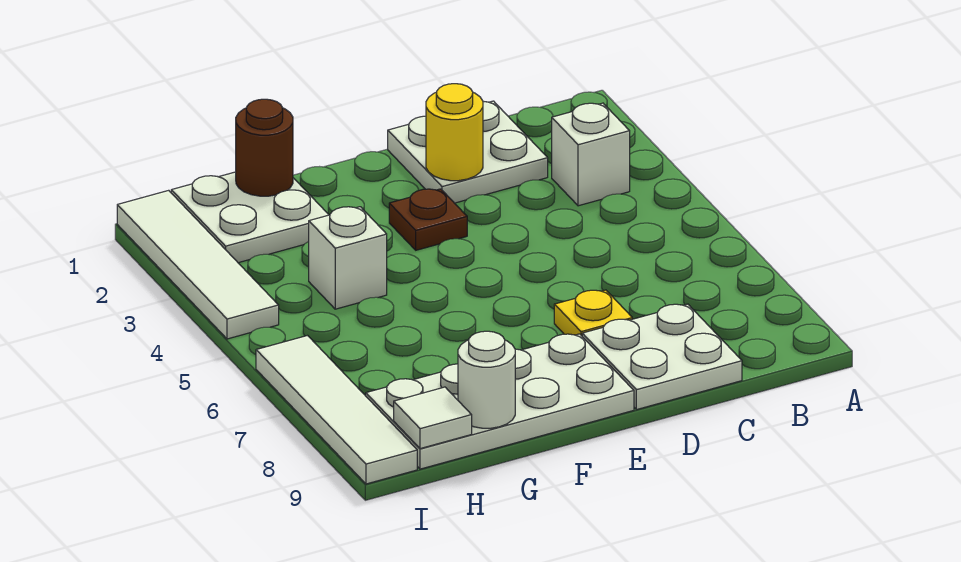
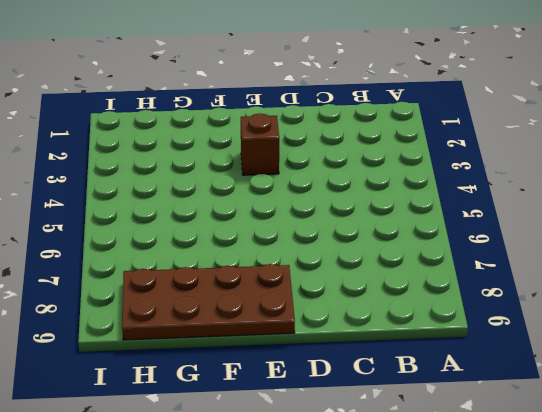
brown brick E3 level 1 -> brown plate E3 level 1
brown plate E8:H9 level 1 -> white plate E8:H9 level 1
none -> white brick B3 level 1
none -> white plate C1:D2 level 1
none -> white plate C8:D9 level 1

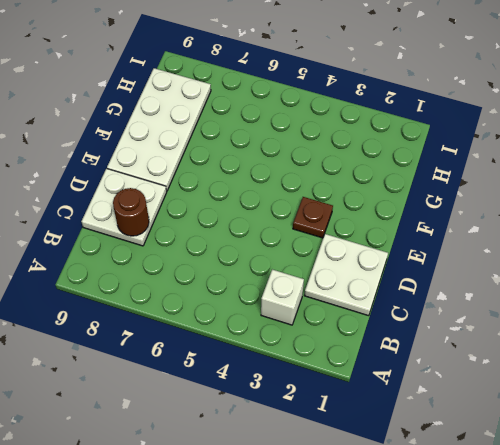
brown round brick C8 level 2 -> brown round brick G1 level 2
none -> yellow plate D7 level 1
none -> white plate G1:H2 level 1
none -> white brick G4 level 1

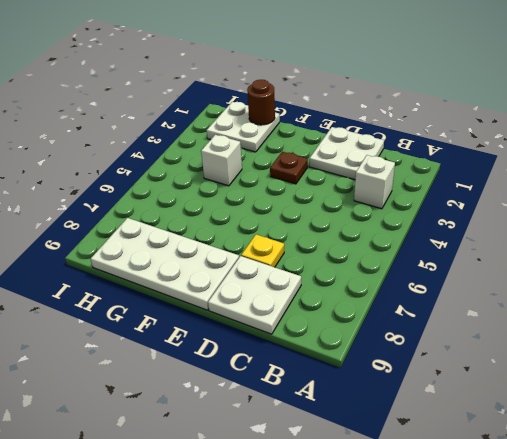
none -> white tile I1:I4 level 1
none -> white tile I6:I9 level 1
none -> yellow round brick D2 level 2

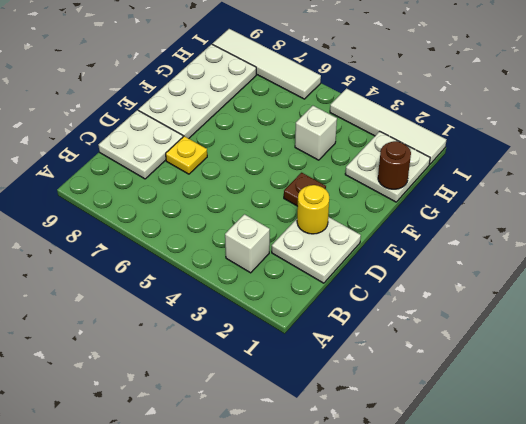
none -> white round brick G9 level 2
none -> white tile H9 level 2

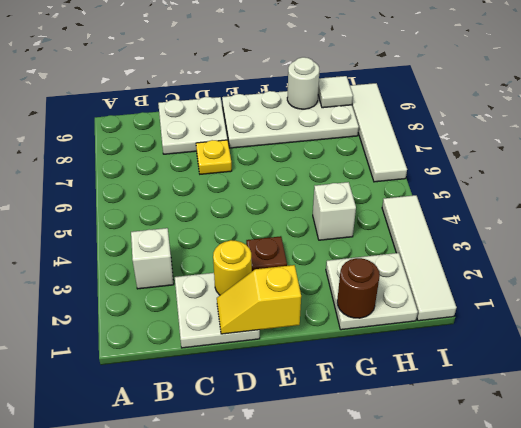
yellow slope D1:E1 level 2 top E -> none

